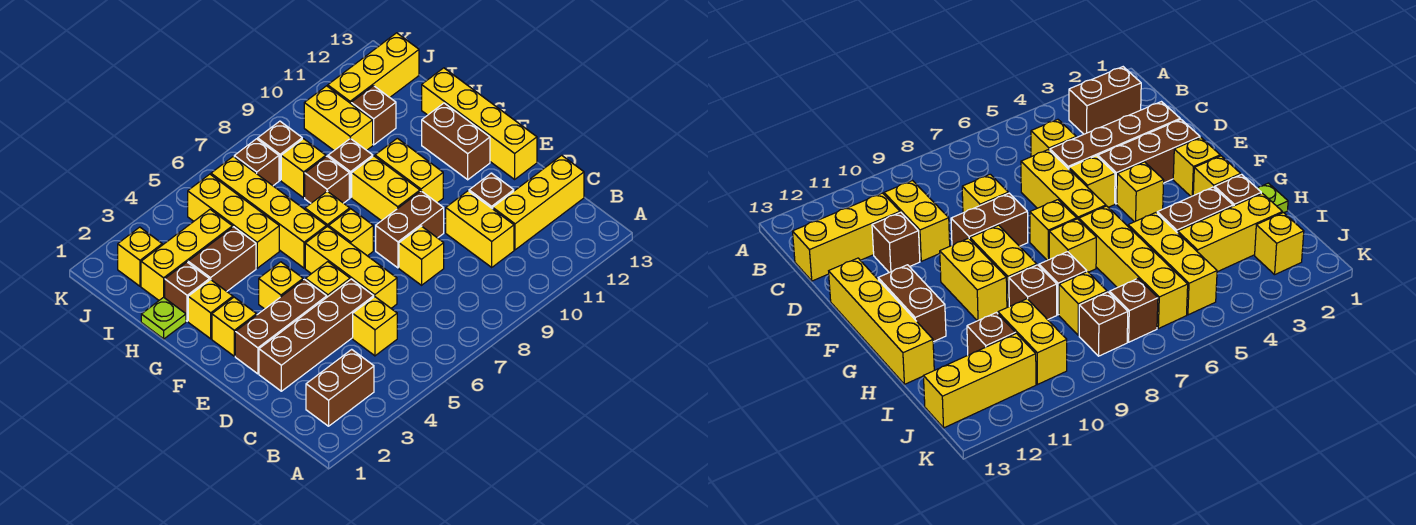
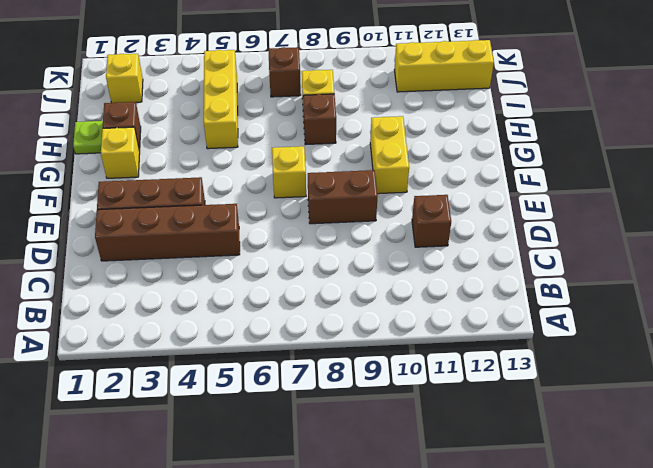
none -> brown brick B2:B3 level 1
none -> yellow brick C5 level 1
none -> yellow brick C10:D10 level 1
none -> yellow brick C11:C13 level 1

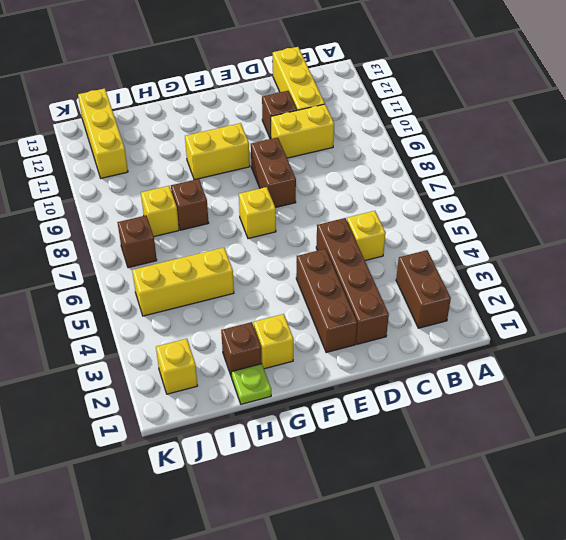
none -> yellow brick D6:F6 level 1
none -> yellow brick D8 level 1
none -> yellow brick E5 level 1
none -> yellow brick E13:H13 level 1

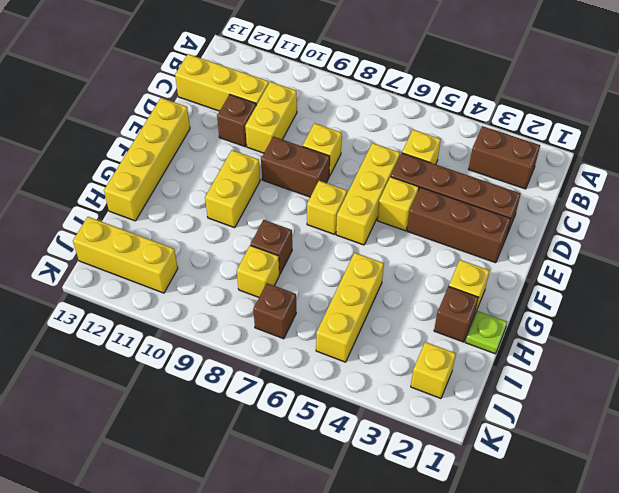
none -> yellow brick F2 level 1
none -> yellow brick F4 level 1
none -> yellow brick F9:G9 level 1
none -> brown brick F12:G12 level 1

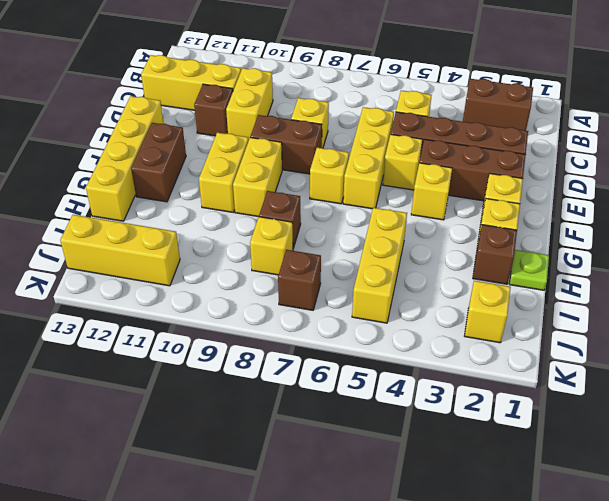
none -> yellow brick G6:J6 level 1
none -> yellow brick G7 level 1
none -> brown brick H3:H4 level 1
none -> brown brick H9 level 1

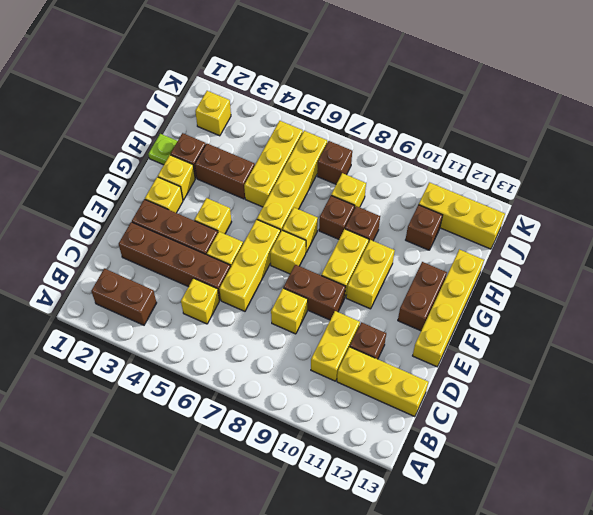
none -> yellow brick I2:I4 level 1
none -> yellow brick I10:J10 level 1
none -> brown brick J8 level 1

